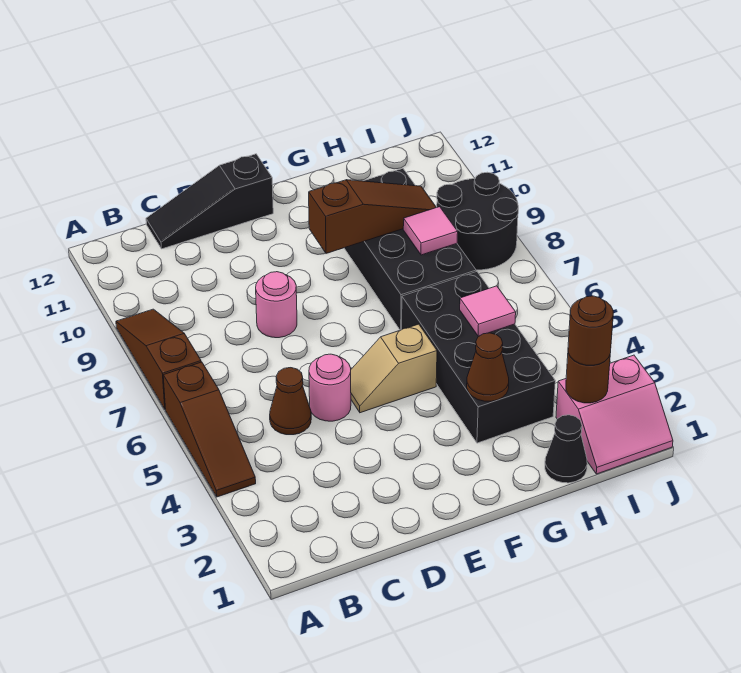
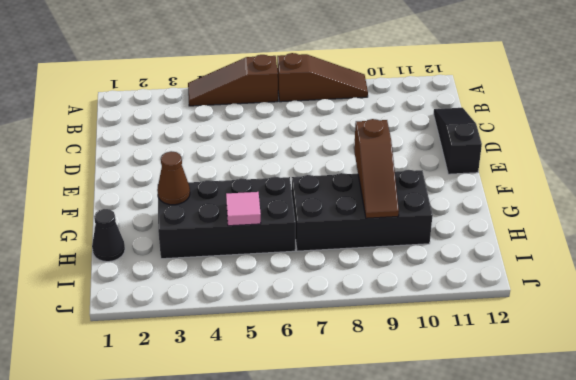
none -> brown cone C5 level 1
none -> pink round brick D5 level 1
none -> pink round brick D8 level 1

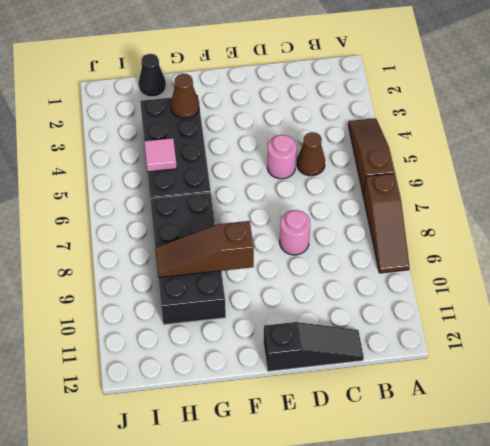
none -> tan slope E5:F5 level 1 top F
none -> pink slope I1:J2 level 1 top 2
none -> black round brick I8:J9 level 1

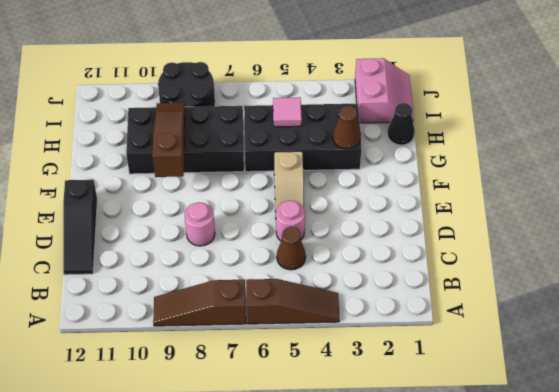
none -> pink tile H8 level 2
none -> brown round brick I2 level 2
none -> brown round brick I2 level 3

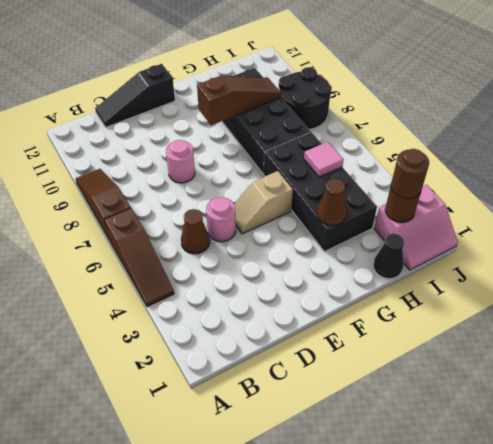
none -> pink tile H8 level 2

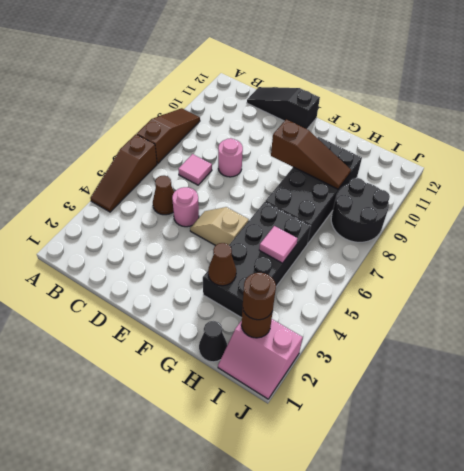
pink tile C7 level 1 -> pink tile H8 level 2

